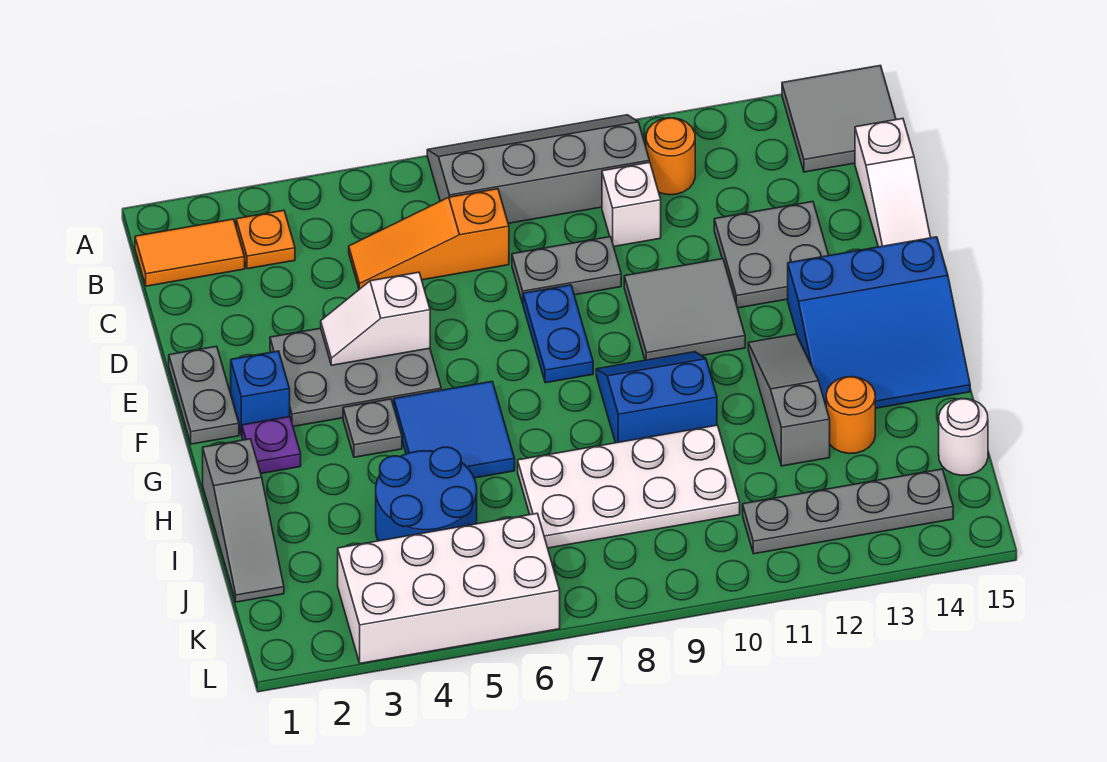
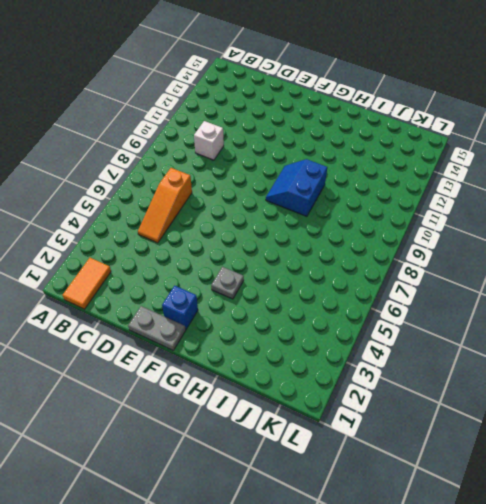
none -> grey slope A7:B10 level 1 top B
none -> grey tile A14:B15 level 1
none -> orange plate B3 level 1

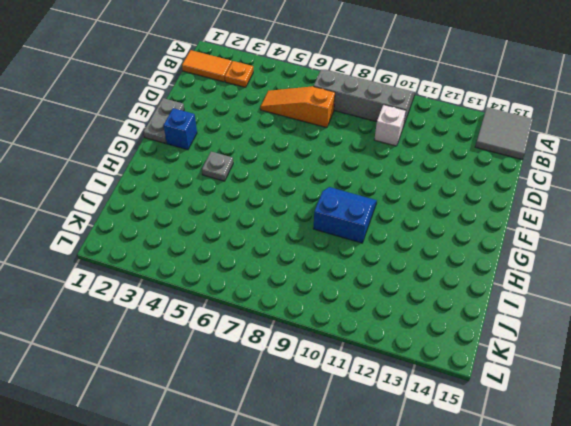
none -> orange round brick B11 level 1
none -> white slope C15:E15 level 1 top C
none -> grey plate D8:D9 level 1

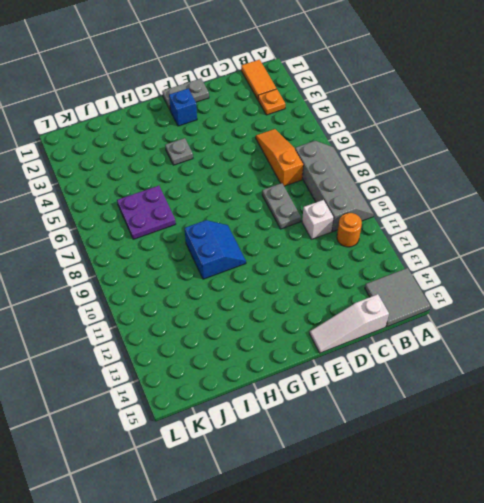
purple plate I6:J7 level 1 -> white plate I7:J10 level 1
none -> grey plate D12:E13 level 1
none -> grey plate E3:F5 level 1
none -> blue plate E8:F8 level 1

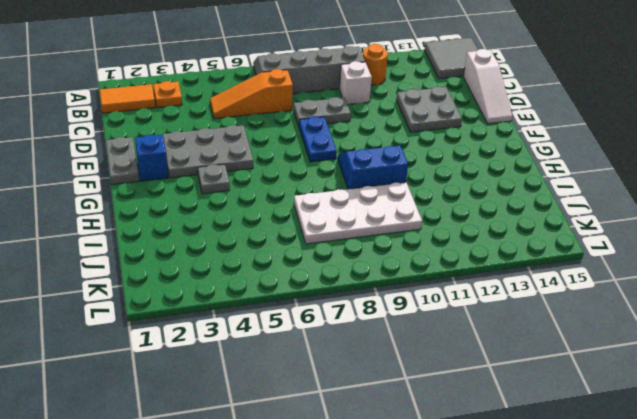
none -> grey tile E10:F11 level 1
none -> blue slope F13:H15 level 1 top F
none -> purple plate G2 level 1

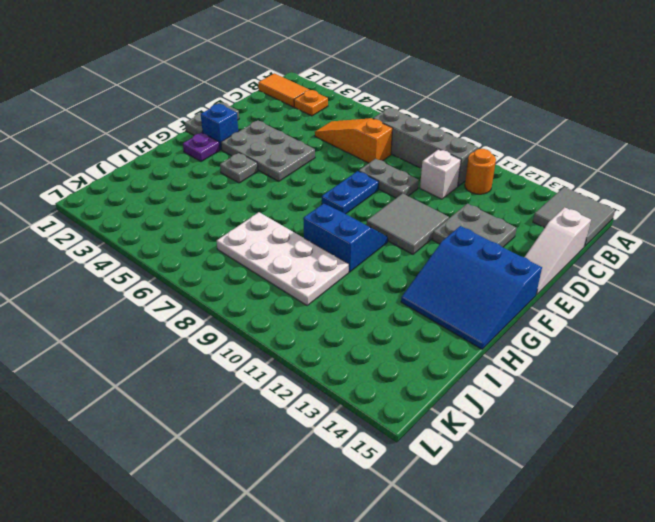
none -> blue tile G5:H6 level 1
none -> grey slope G12:I12 level 1 top I
none -> grey slope H1:J1 level 1 top H

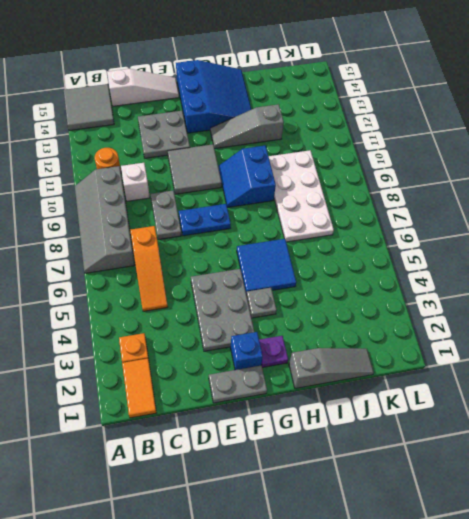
none -> blue round brick I4:J5 level 1
none -> orange round brick I13 level 1
none -> white round brick J15 level 1

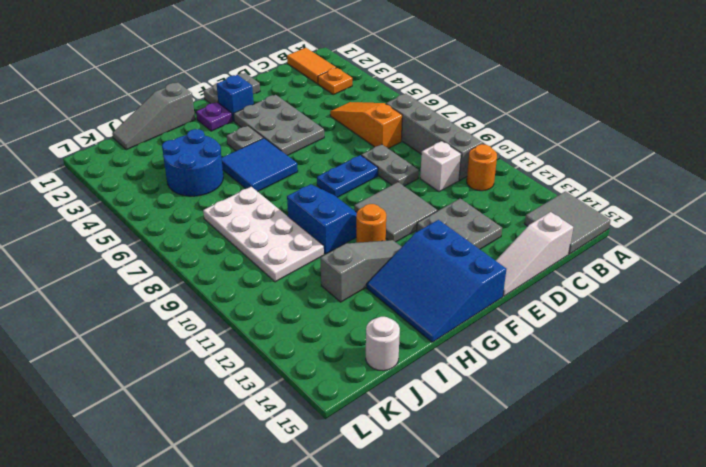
orange round brick G11 level 1 -> orange round brick I13 level 1
none -> white brick K3:L6 level 1
none -> grey plate K11:K14 level 1
none -> white slope E4:E5 level 2 top 5

